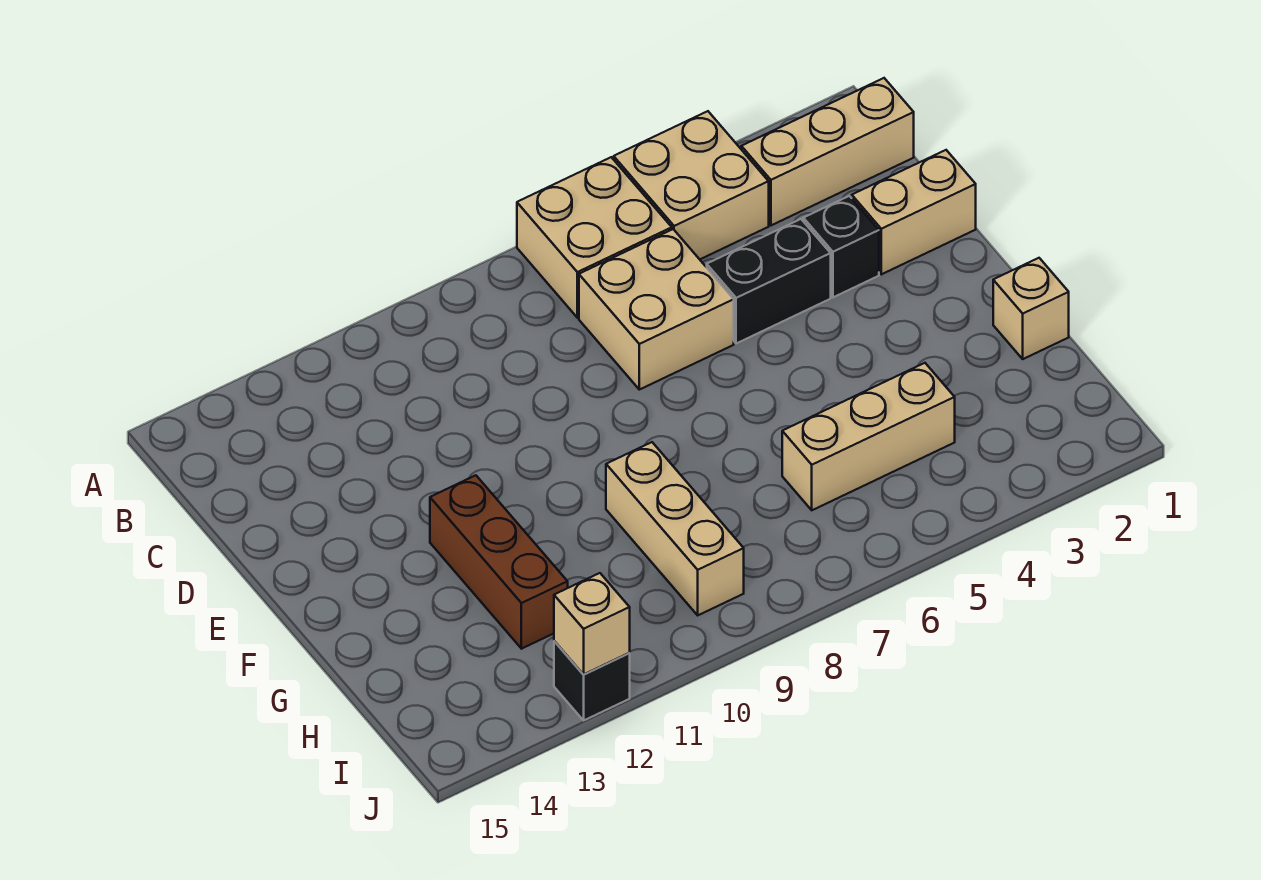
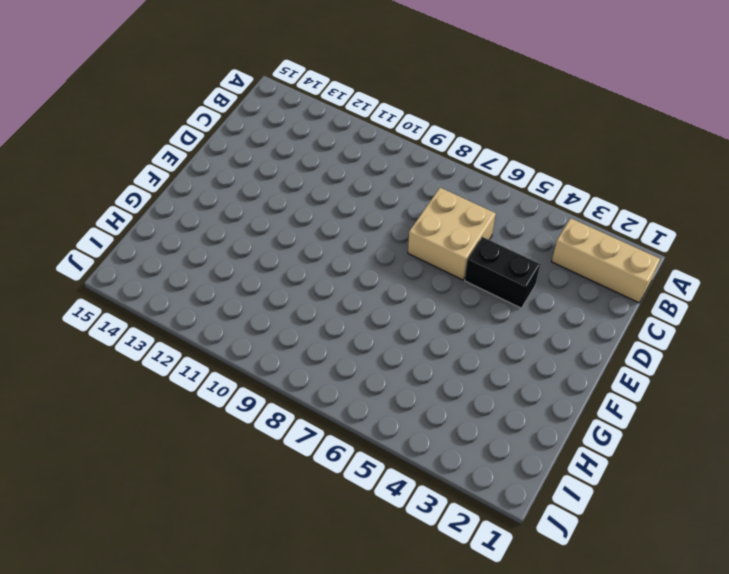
none -> tan brick A4:B5 level 1
none -> tan brick A6:B7 level 1
none -> tan brick D1:D2 level 1

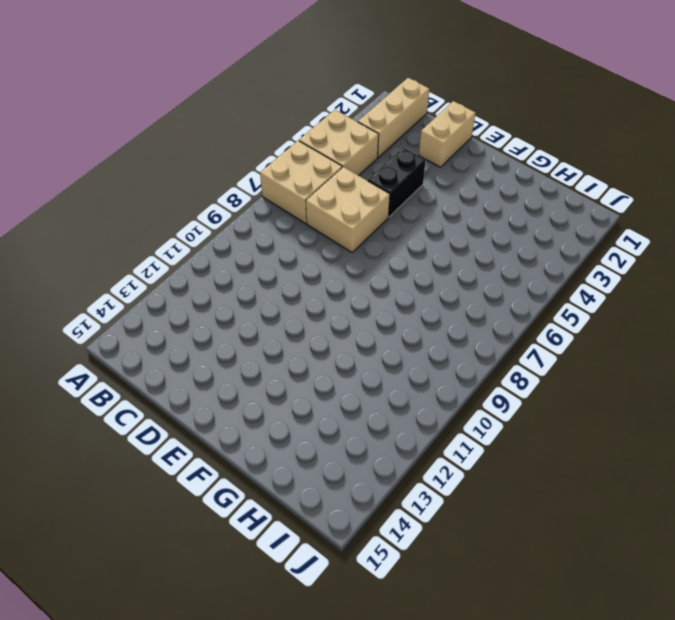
none -> black brick D3 level 1
none -> brown brick F12:H12 level 1
none -> tan brick G1 level 1

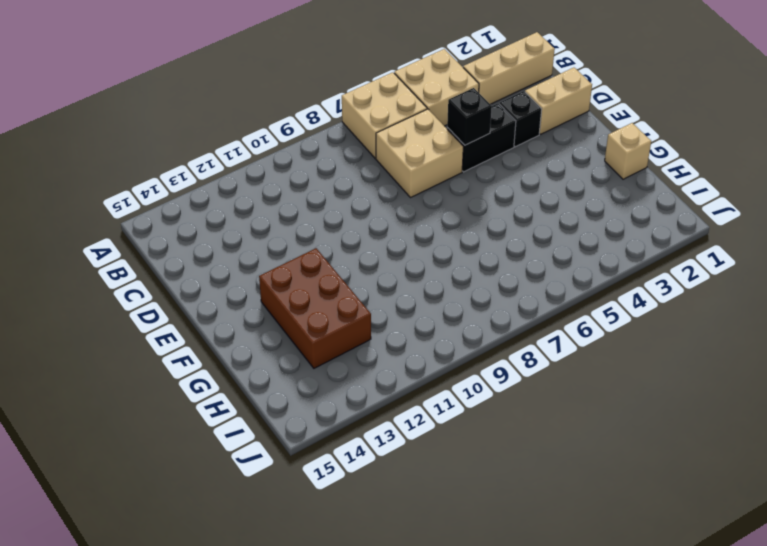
black brick D5 level 2 -> black brick J12 level 1
brown brick F12:H13 level 1 -> brown brick F12:H12 level 1
none -> tan brick G9:I9 level 1
none -> tan brick H4:H6 level 1
none -> tan brick J12 level 2

